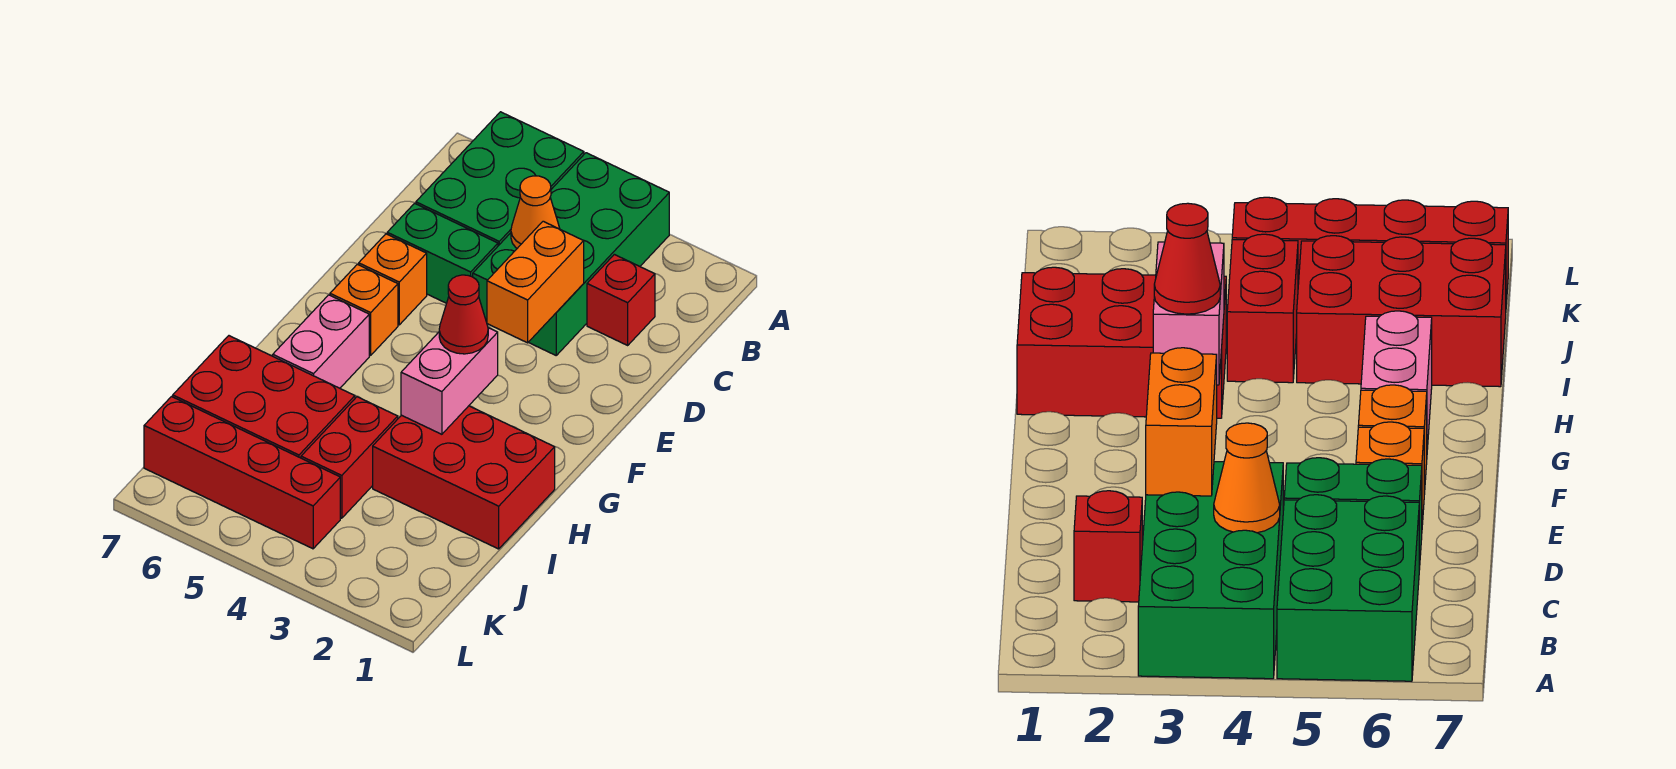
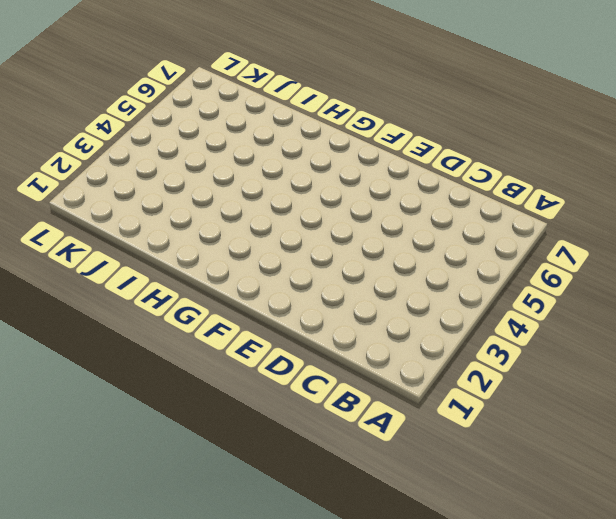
none -> green brick A3:D4 level 1
none -> green brick A5:C6 level 1
none -> red brick C2 level 1

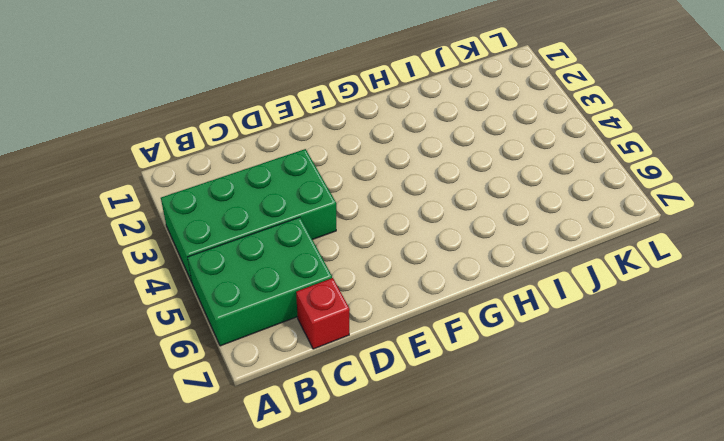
red brick C7 level 1 -> red brick C2 level 1
none -> green brick D5:D6 level 1
none -> orange brick E6 level 1
none -> orange brick F6 level 1

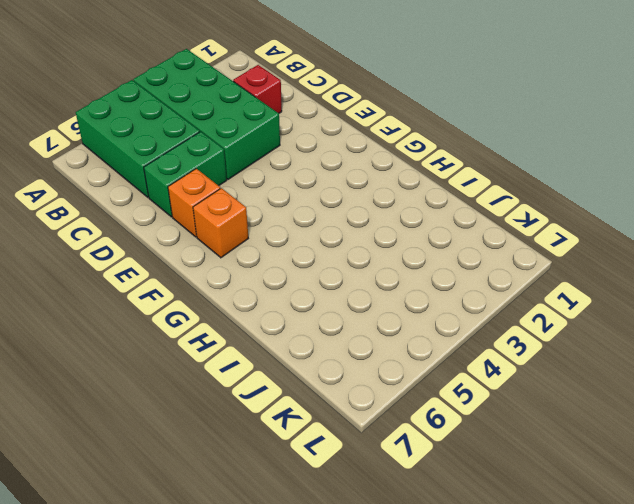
none -> pink brick G6:H6 level 1
none -> red brick H1:I3 level 1
none -> red brick I4:J4 level 1

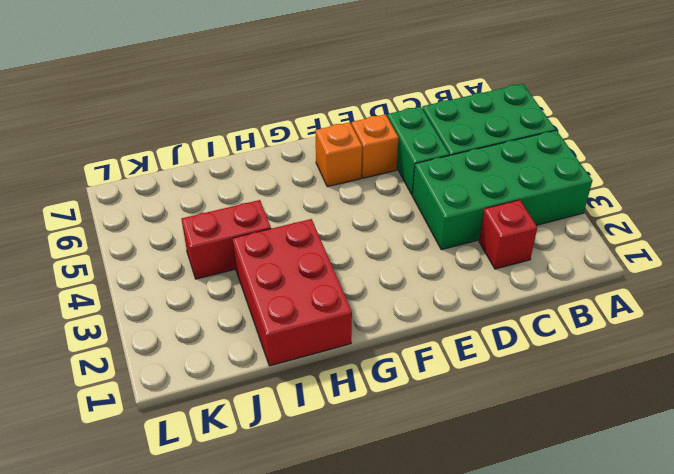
none -> pink brick G6:H6 level 1
none -> red brick I5:J7 level 1
none -> red brick K4:K7 level 1

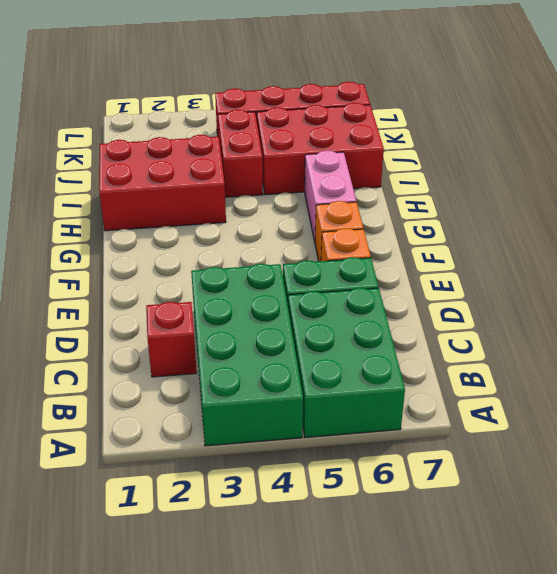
none -> orange cone C4 level 2
none -> orange brick D3:E3 level 2
none -> pink brick G3:H3 level 2

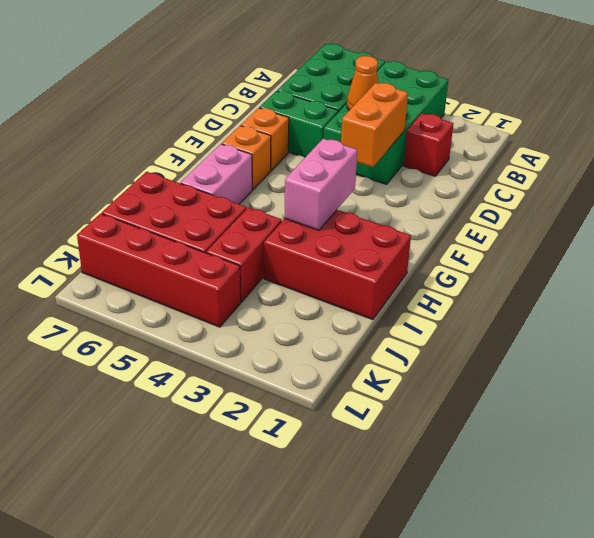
none -> red cone G3 level 3

